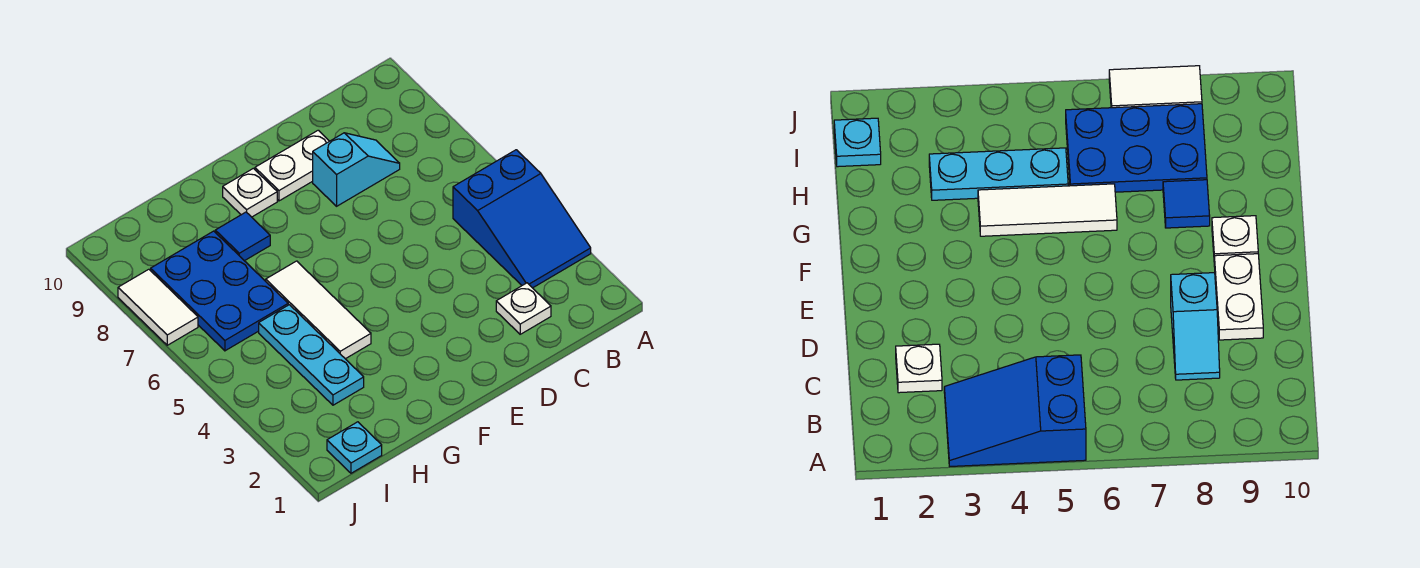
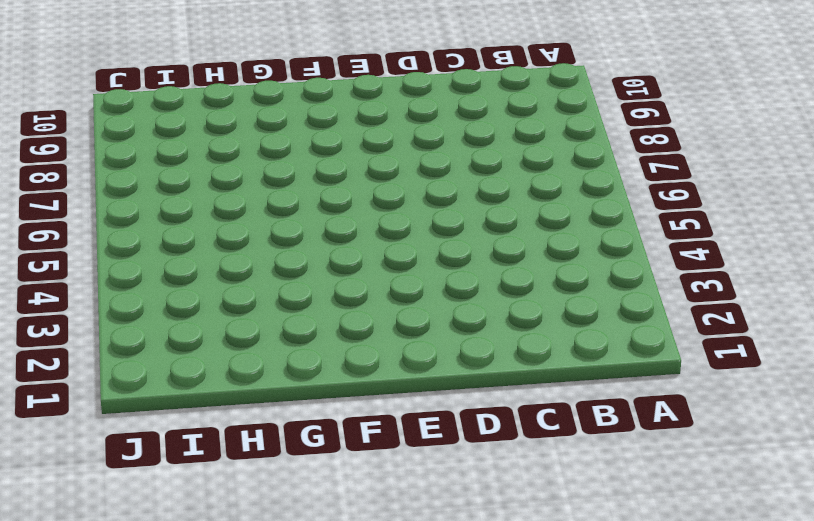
none -> blue slope A3:B5 level 1 top 5
none -> white plate C2 level 1

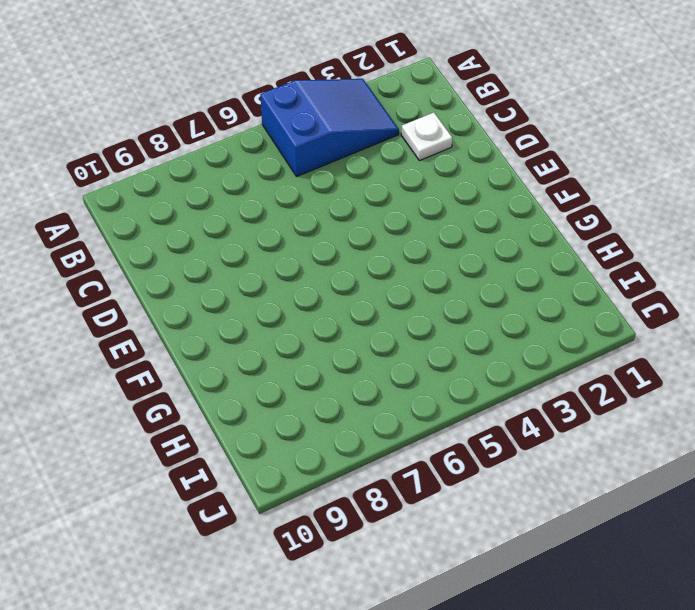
none -> cyan slope C8:D8 level 1 top D
none -> white plate D9:E9 level 1

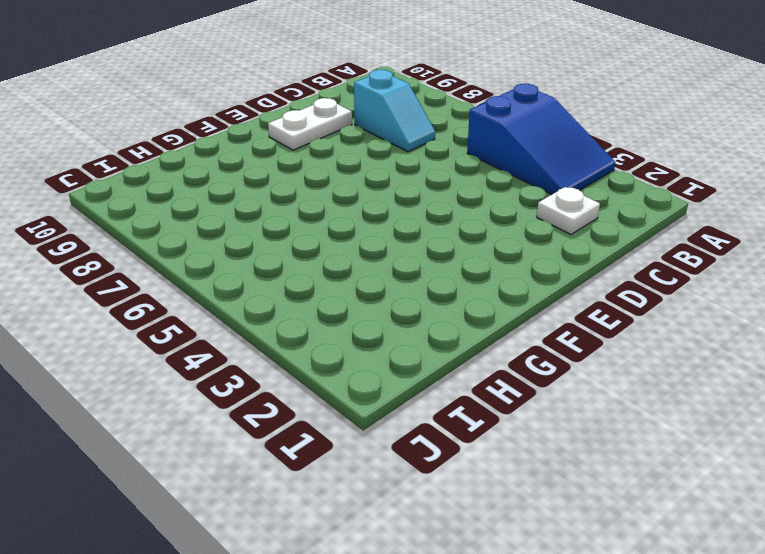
cyan slope C7:C8 level 1 top 8 -> cyan slope C8:D8 level 1 top D
none -> white plate F9 level 1
none -> white tile G4:G6 level 1

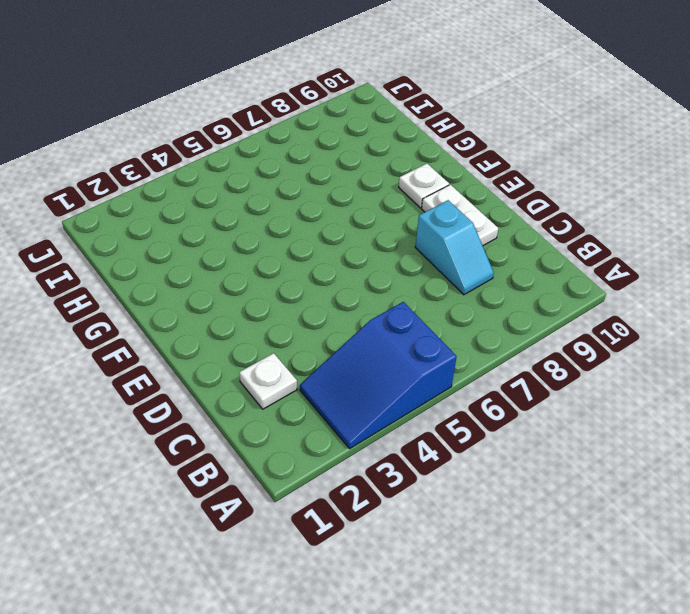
none -> white tile G4:G6 level 1
none -> blue tile G8 level 1

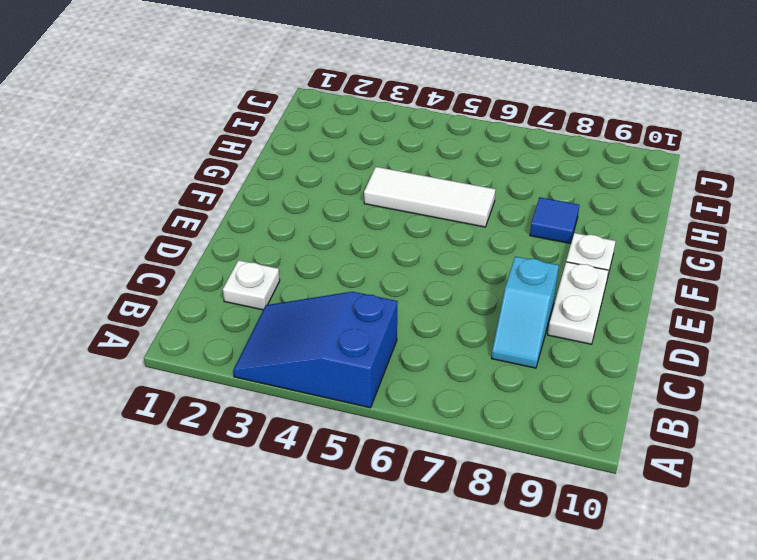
none -> cyan plate H3:H5 level 1
none -> blue plate H6:I8 level 1

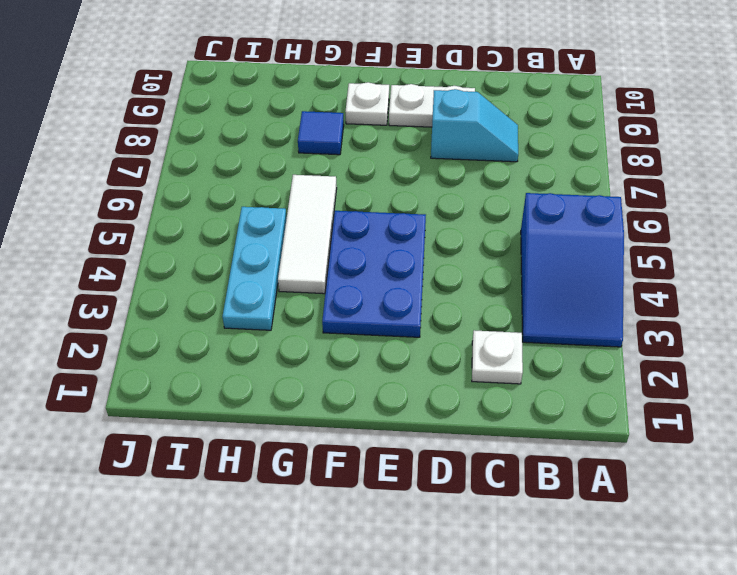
blue plate E3:F5 level 1 -> blue plate H6:I8 level 1
none -> cyan plate I1 level 1
none -> white tile J7:J8 level 1

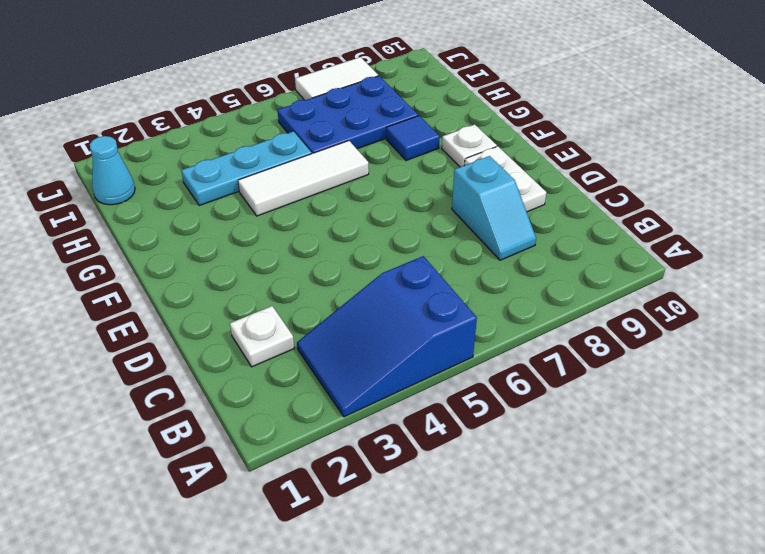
cyan cone I1 level 1 -> cyan plate I1 level 1

